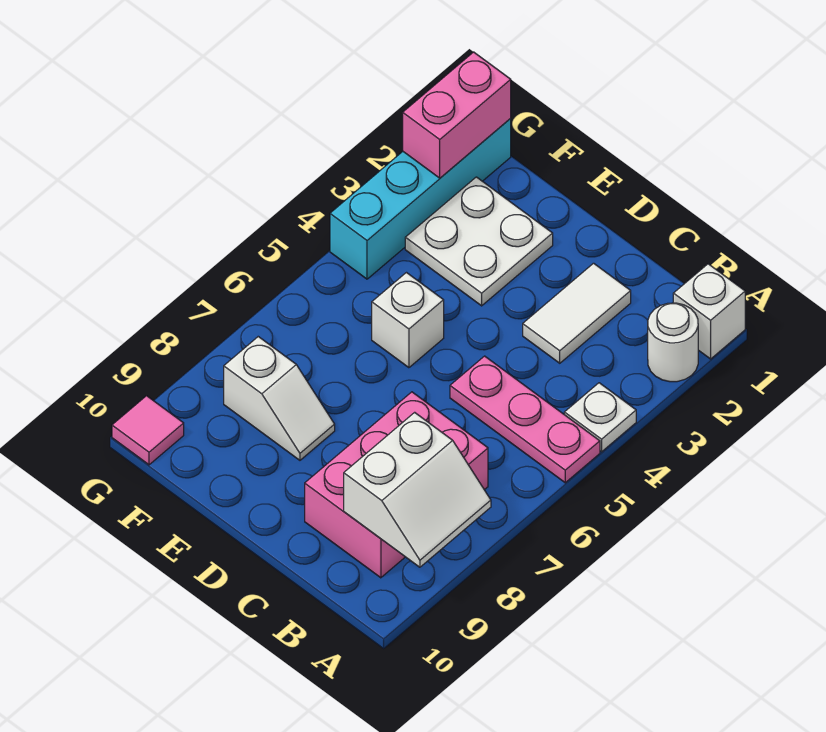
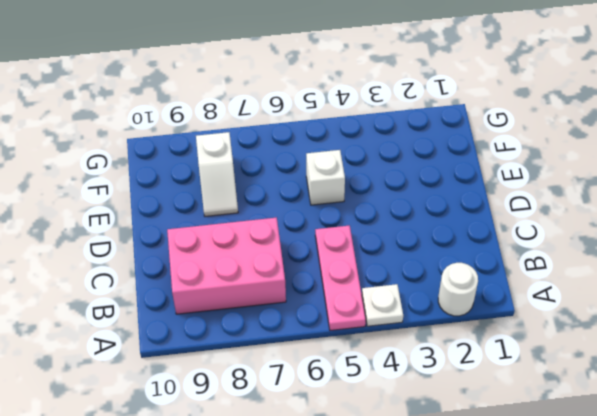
none -> white brick A1 level 1
none -> white tile C2:C3 level 1
none -> white plate E2:F3 level 1

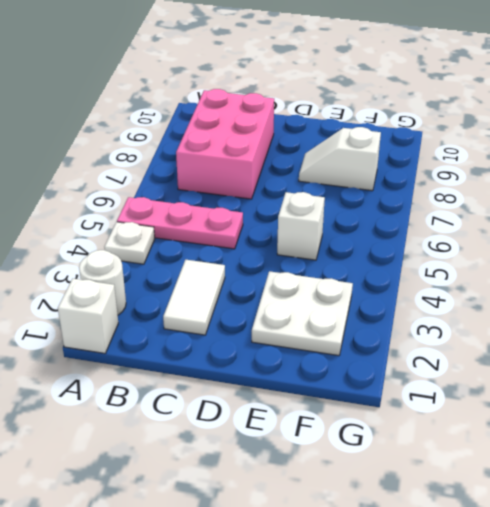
none -> cyan brick G1:G4 level 1
none -> pink tile G10 level 1
none -> white slope A8:B9 level 2 top B

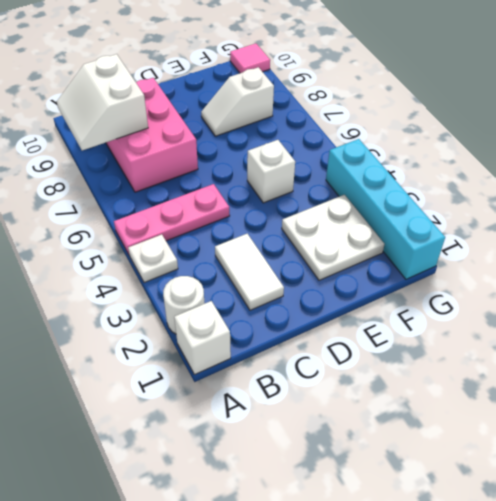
none -> pink brick G1:G2 level 2

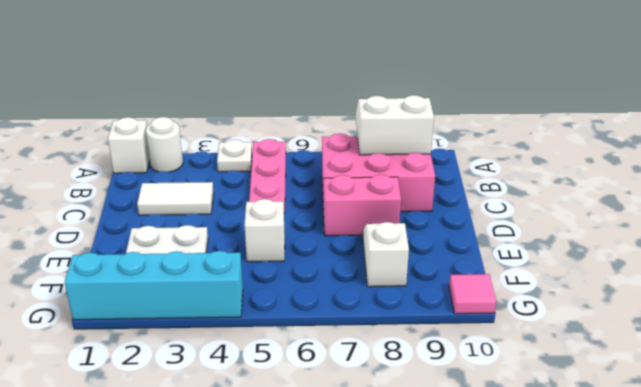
pink brick D7:D8 level 1 -> pink brick G1:G2 level 2

